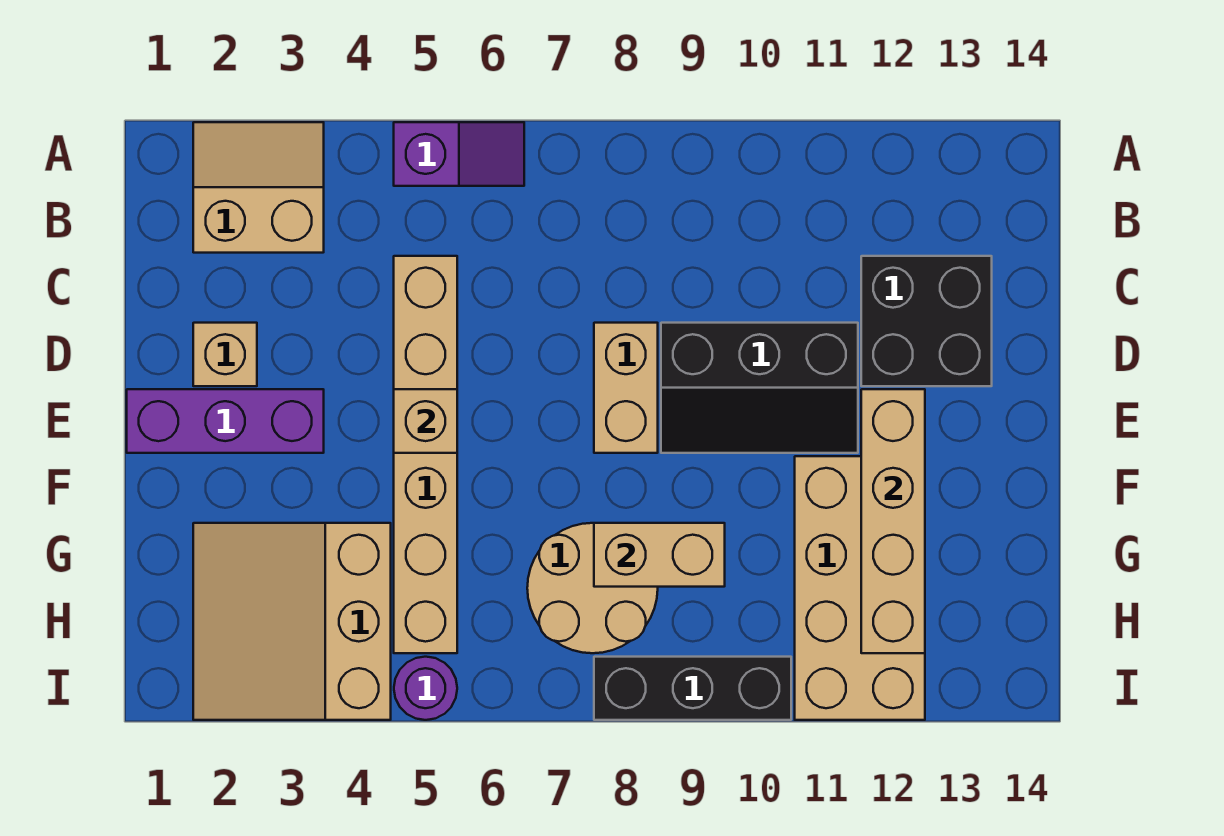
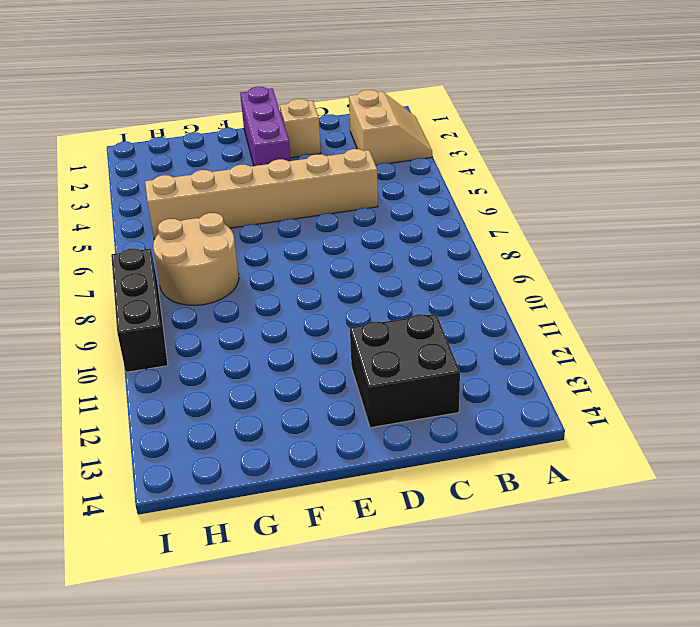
none -> purple slope A5:A6 level 1 top 5
none -> tan brick D8:E8 level 1
none -> black slope D9:E11 level 1 top D

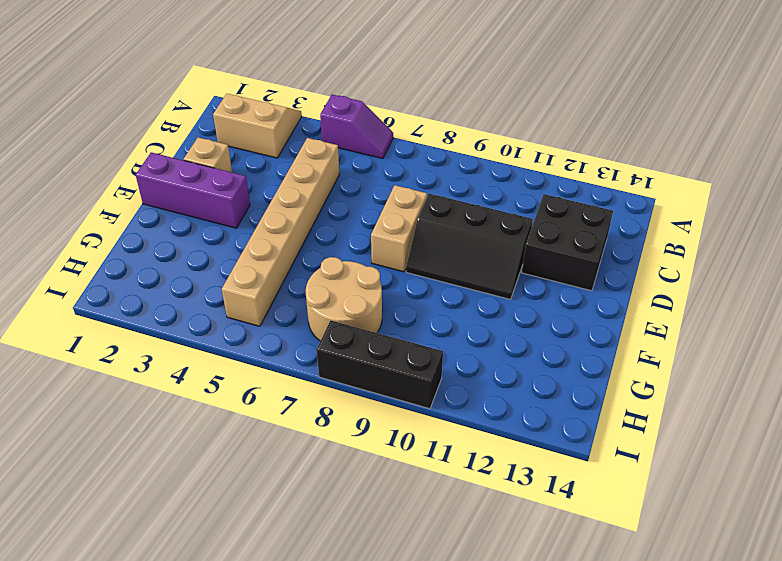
none -> tan brick F11:I12 level 1
none -> tan slope G2:I4 level 1 top 4
none -> purple round brick I5 level 1

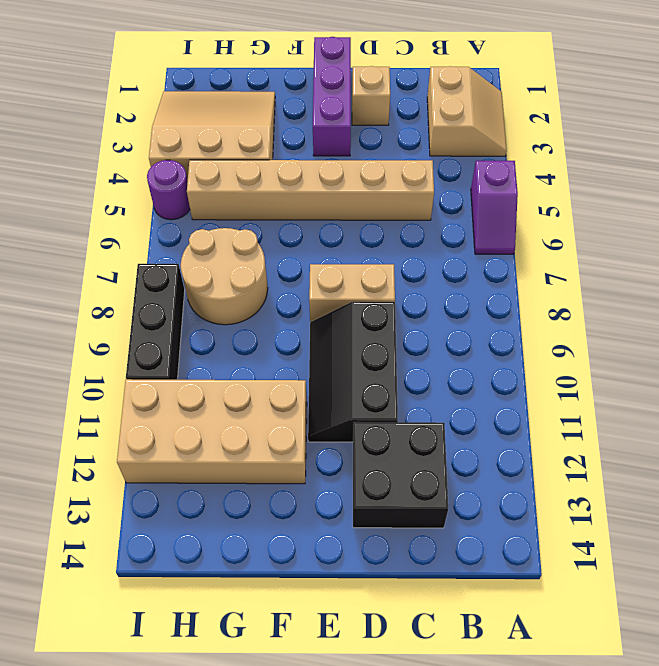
none -> tan brick E5 level 2
none -> tan brick E12:H12 level 2
none -> tan brick G8:G9 level 2

